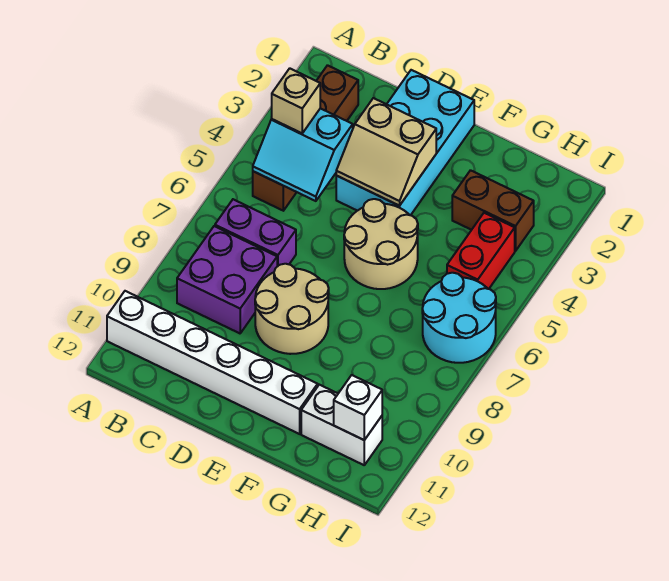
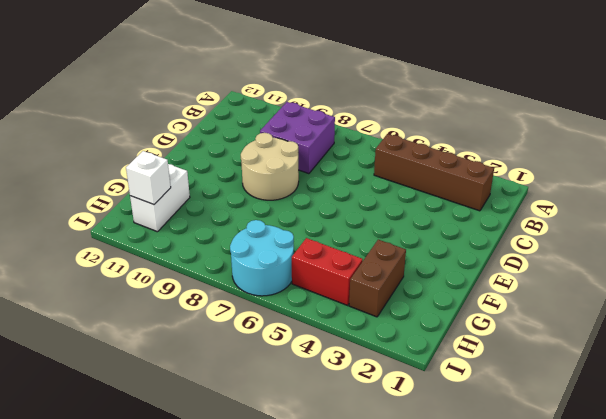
none -> white brick A11:F11 level 1
none -> purple brick B7:C7 level 1
none -> cyan brick D1:E4 level 1

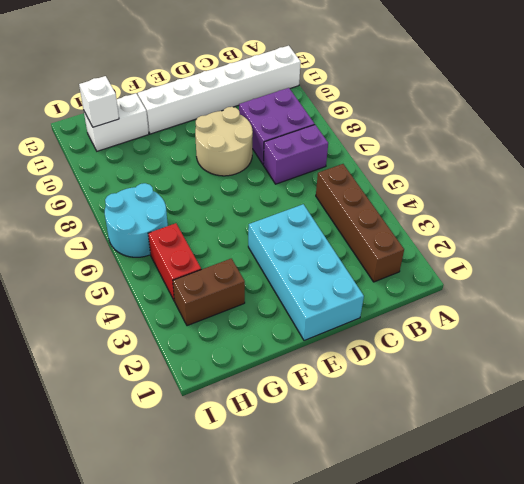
none -> tan round brick E5:F6 level 1
none -> cyan slope B4:C5 level 2 top 4
none -> tan slope D3:E4 level 2 top 3

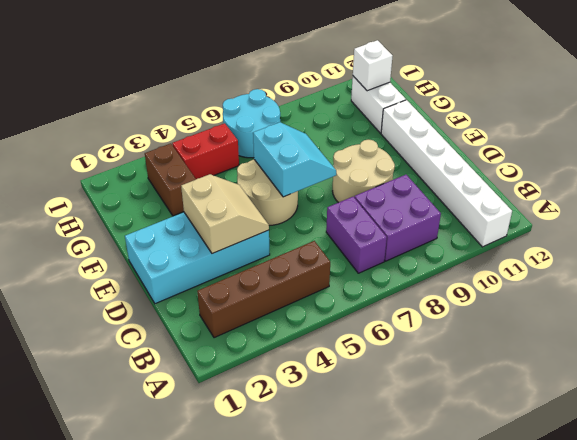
cyan slope E6:F7 level 2 top 6 -> cyan slope B4:C5 level 2 top 4
none -> tan brick B4 level 3

